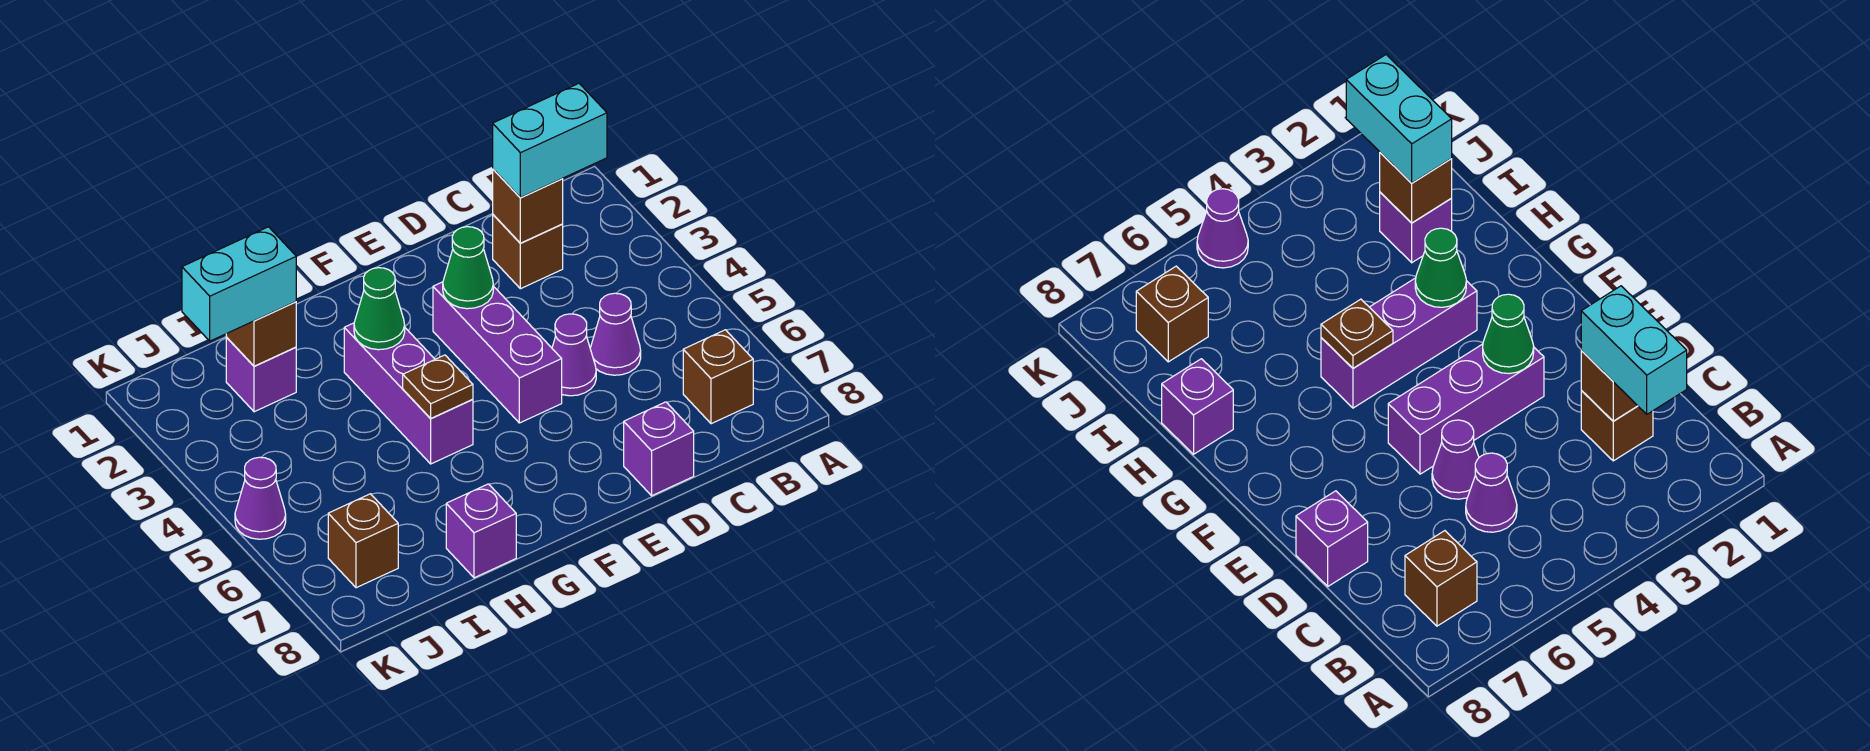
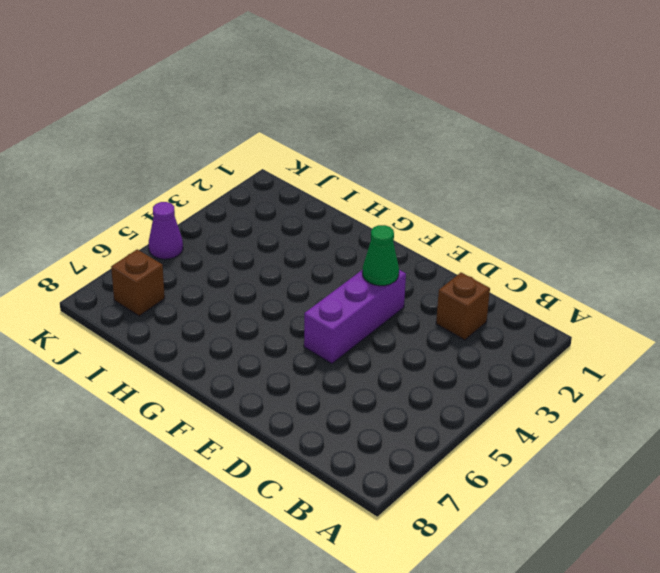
none -> brown brick B7 level 1
none -> purple cone C5 level 1
none -> purple cone D5 level 1

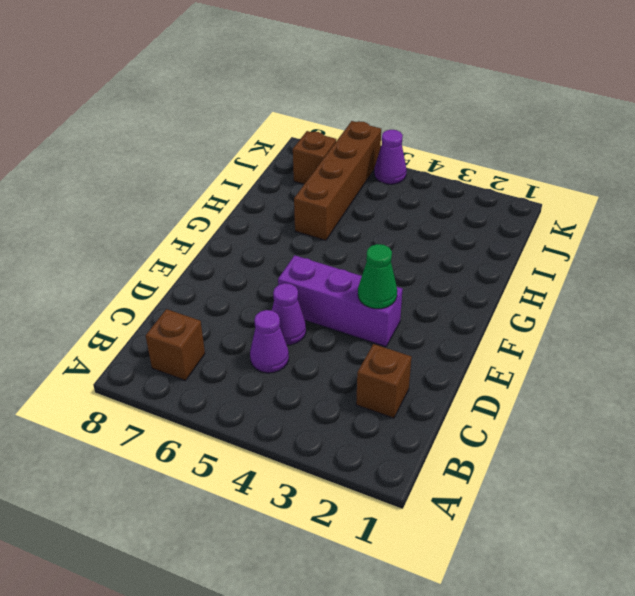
brown brick H6:K6 level 1 -> none
none -> purple brick D8 level 1
none -> purple brick G3:G5 level 1
none -> purple brick H8 level 1

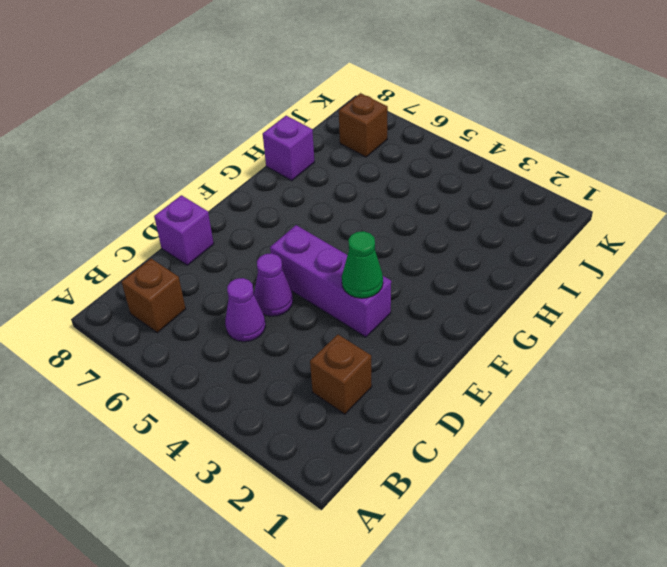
none -> purple brick G3:G5 level 1
none -> purple brick I2 level 1
none -> purple cone K5 level 1

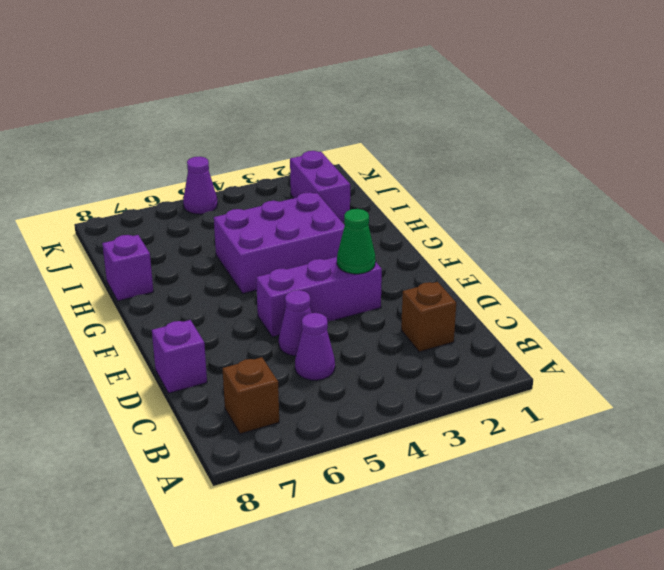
purple brick G3:H5 level 1 -> purple brick G3:G5 level 1
purple brick I2:J2 level 1 -> purple brick I2 level 1
none -> brown brick J7 level 1
none -> brown brick C2 level 2
none -> green cone G3 level 2

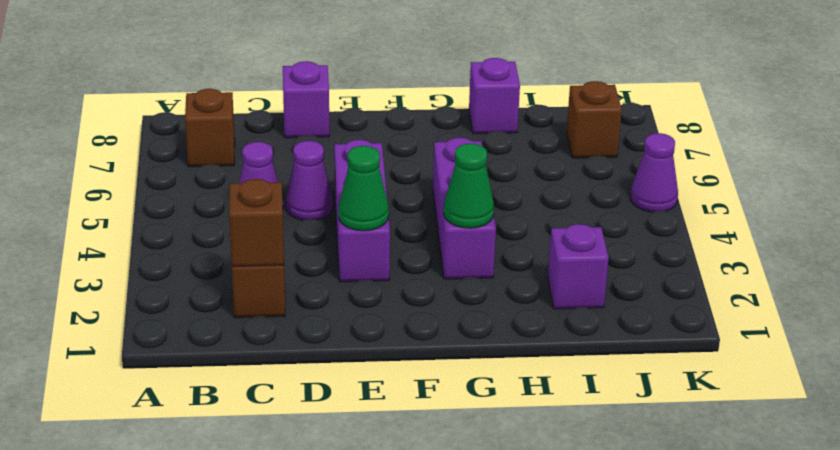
none -> brown plate G5 level 2
none -> brown brick I2 level 2
none -> cyan brick B2:C2 level 3

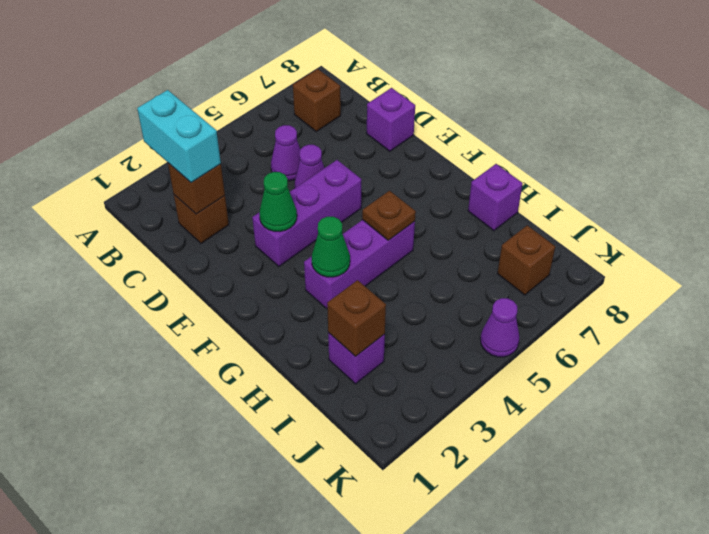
none -> cyan brick I2:J2 level 3

